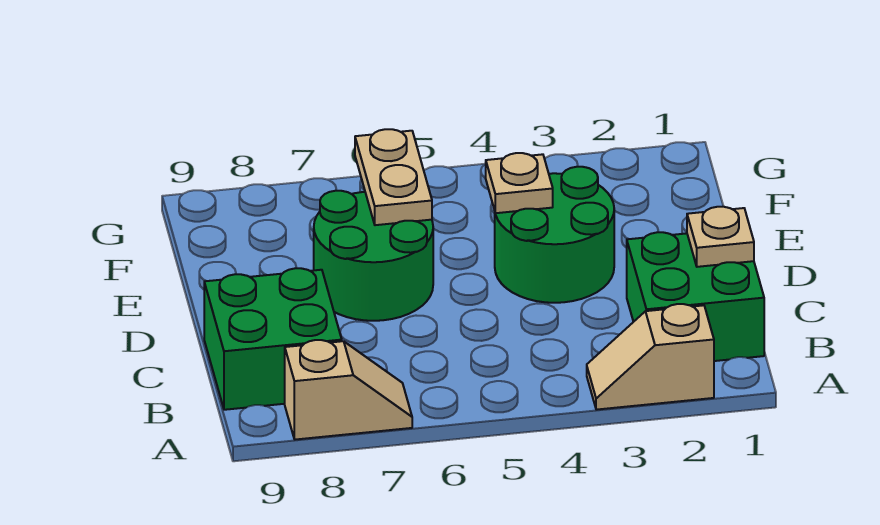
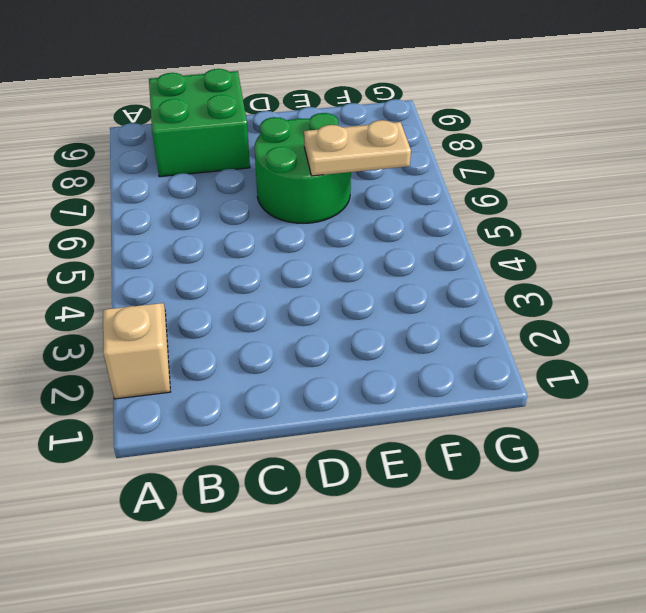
none -> tan slope A7:A8 level 1 top 8
none -> green brick B1:C2 level 1

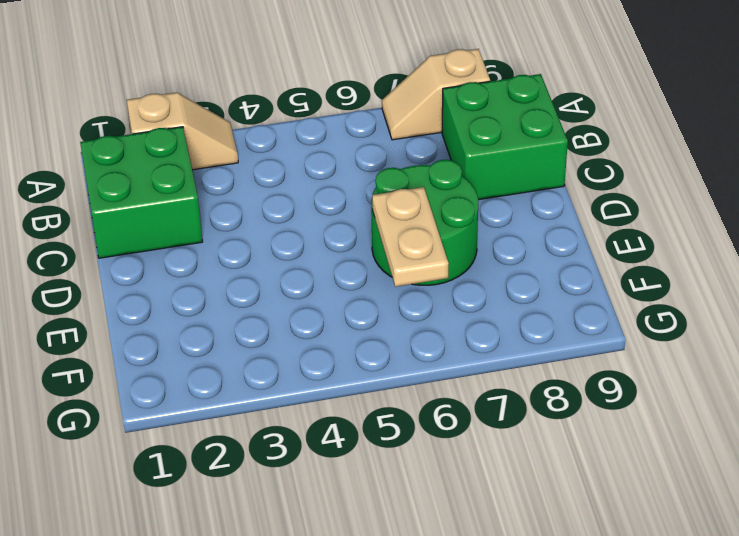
none -> green round brick D3:E4 level 1
none -> tan plate C1 level 2

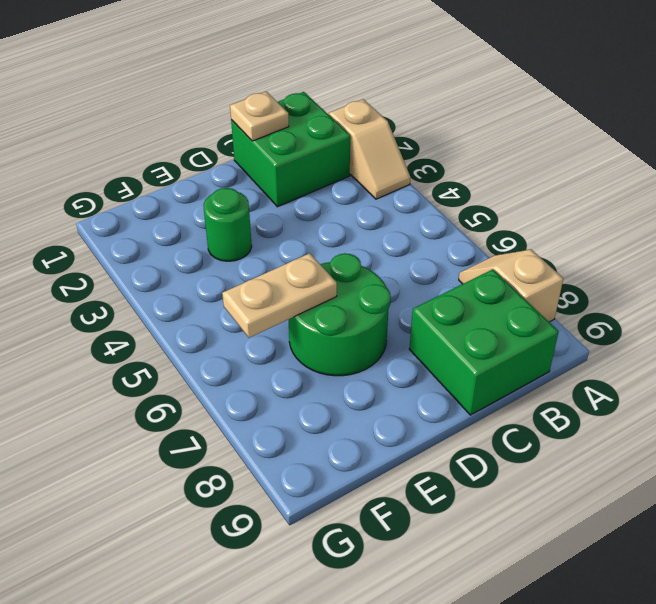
green round brick E3 level 1 -> green round brick D3:E4 level 1
none -> tan plate E4 level 2

